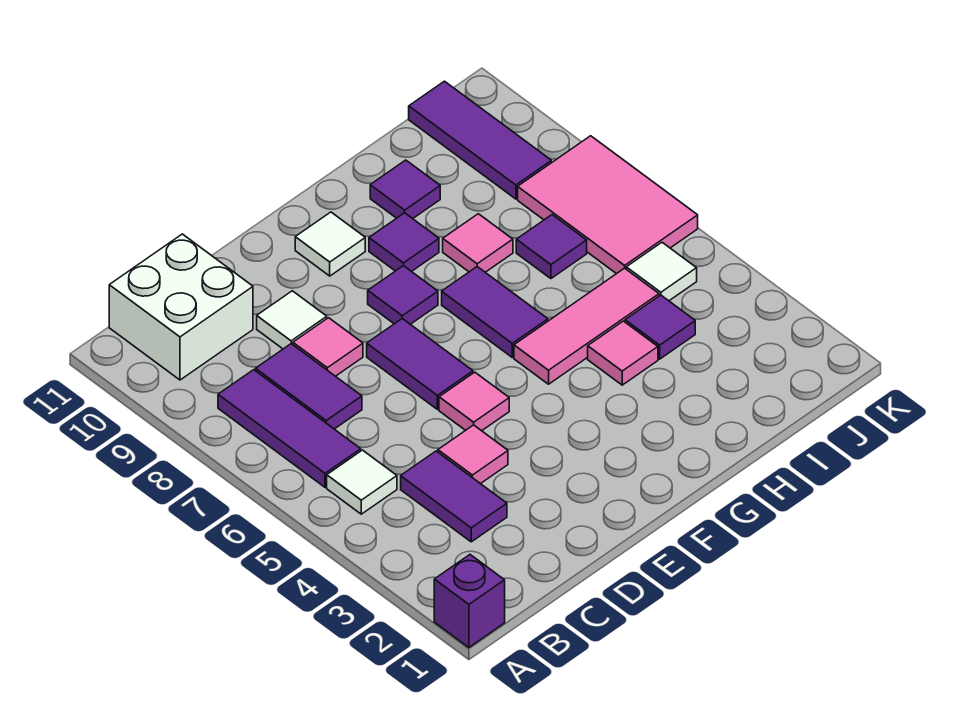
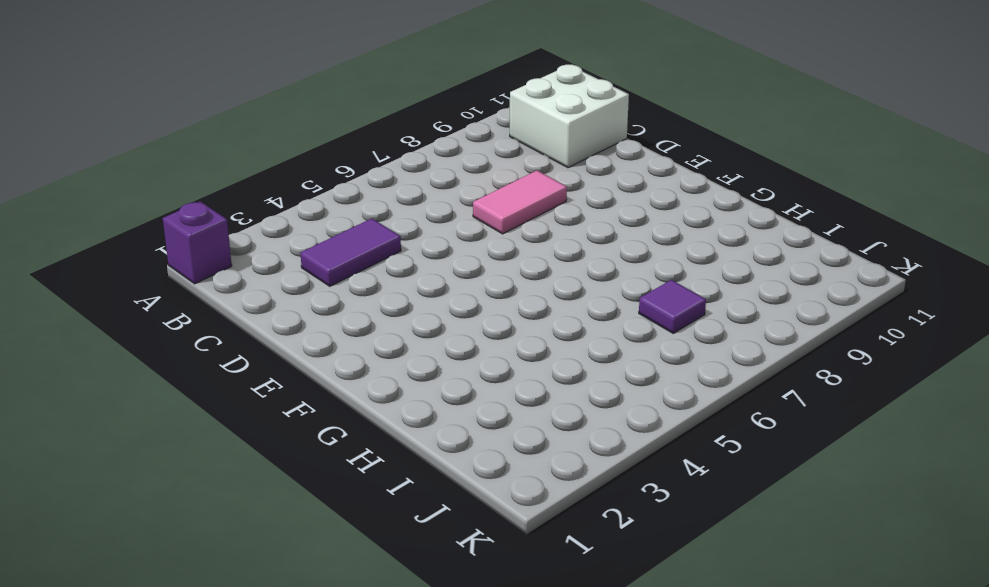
pink tile D7:D8 level 1 -> pink tile D8 level 1
none -> white tile B5 level 1
none -> purple tile B6:B8 level 1
none -> purple tile C7:C8 level 1

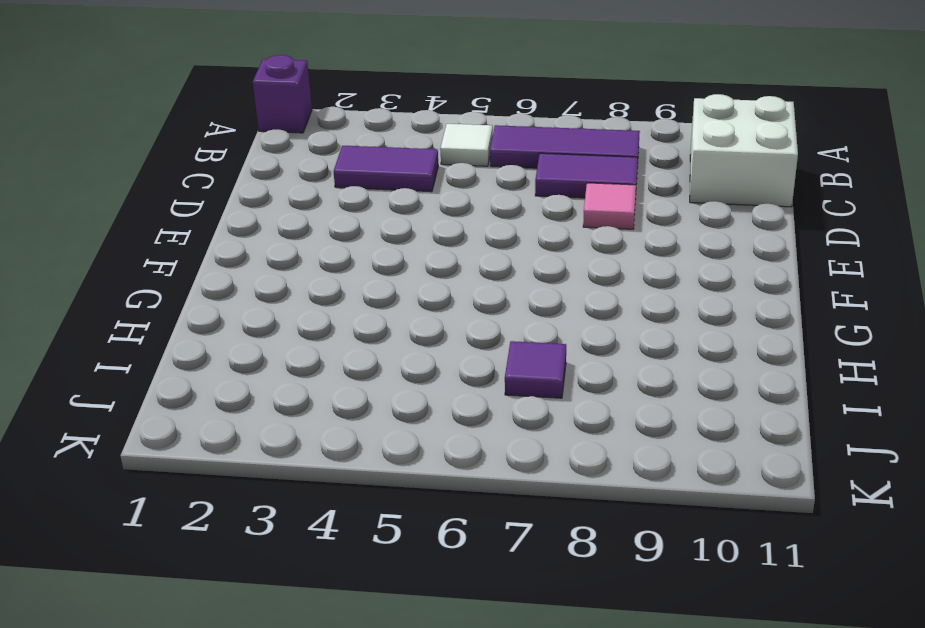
none -> pink tile D4 level 1
none -> white tile D9 level 1
none -> pink tile E5 level 1

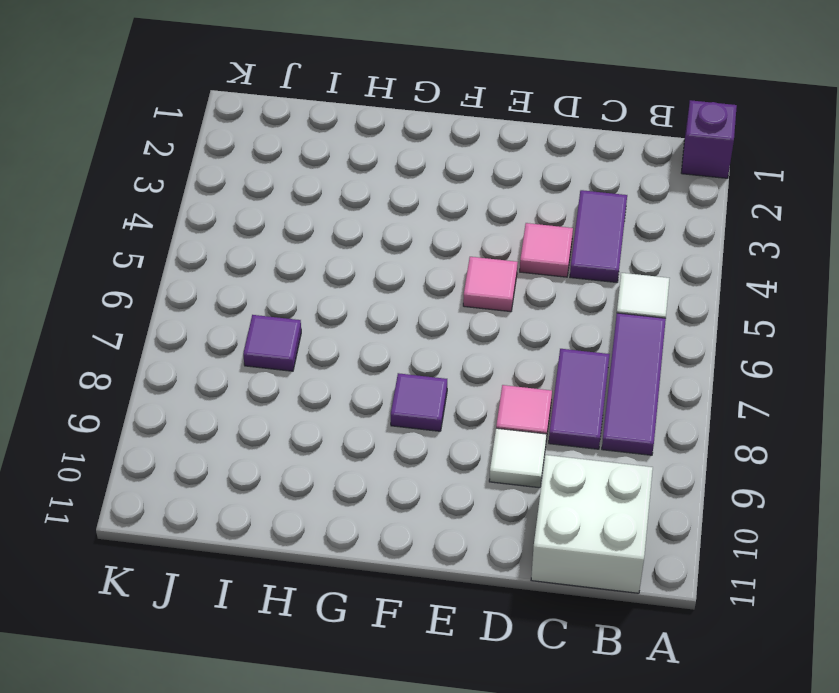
none -> purple tile E6:E7 level 1
none -> white tile F10 level 1
none -> pink tile G5:I5 level 1

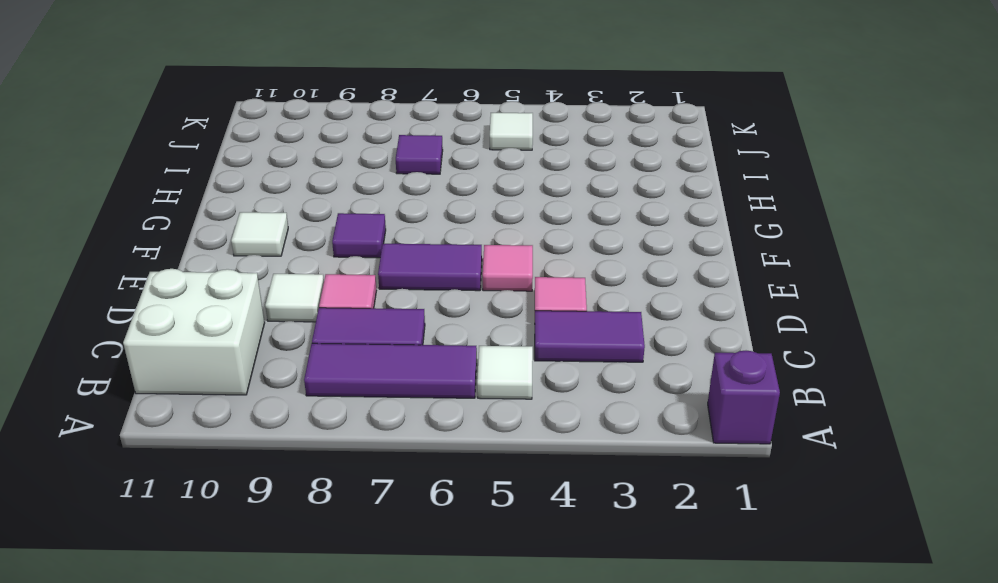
none -> pink tile G5:I5 level 1
none -> purple tile G6:G7 level 1
none -> purple tile G9 level 1

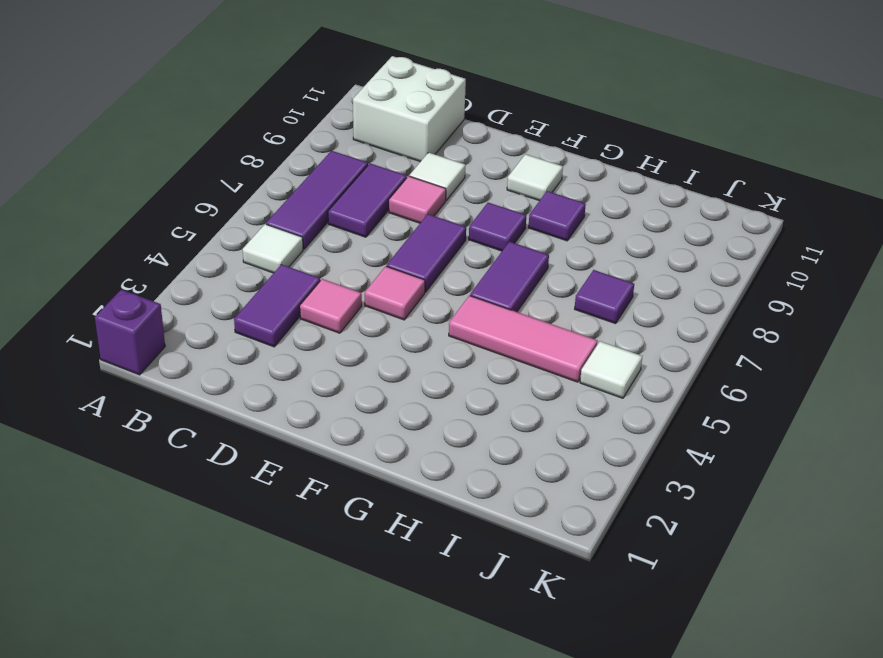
none -> pink tile H4 level 1
none -> pink tile H8 level 1
none -> purple tile H10 level 1

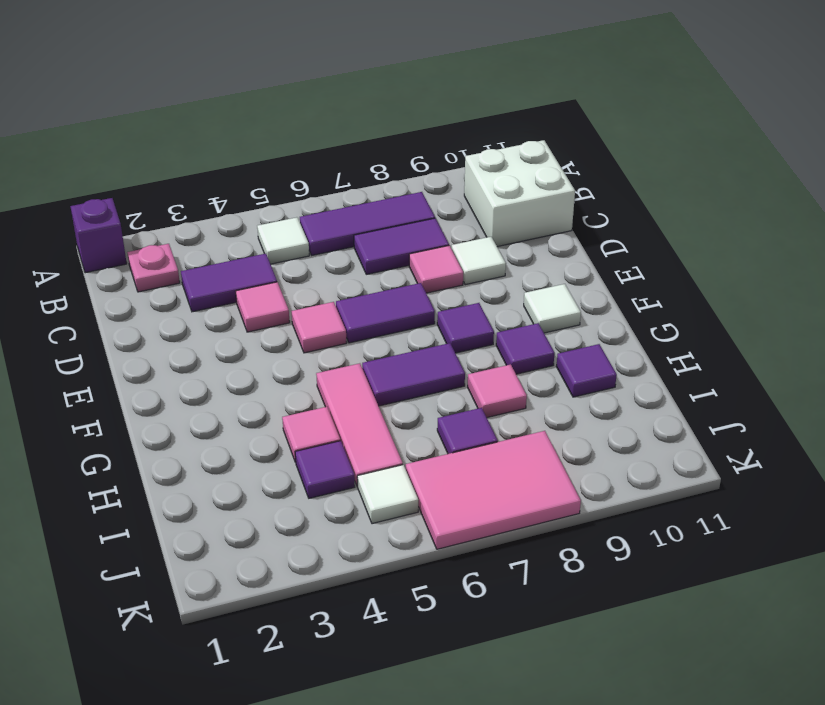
pink plate B2 level 1 -> none
none -> purple tile J9:J11 level 1

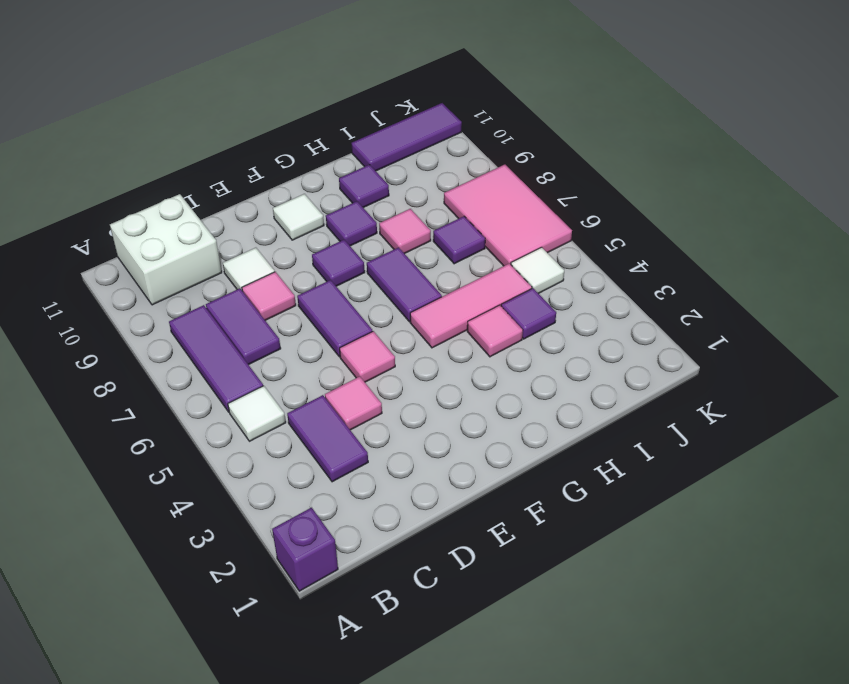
purple tile I11:K11 level 1 -> purple tile J9:J11 level 1

